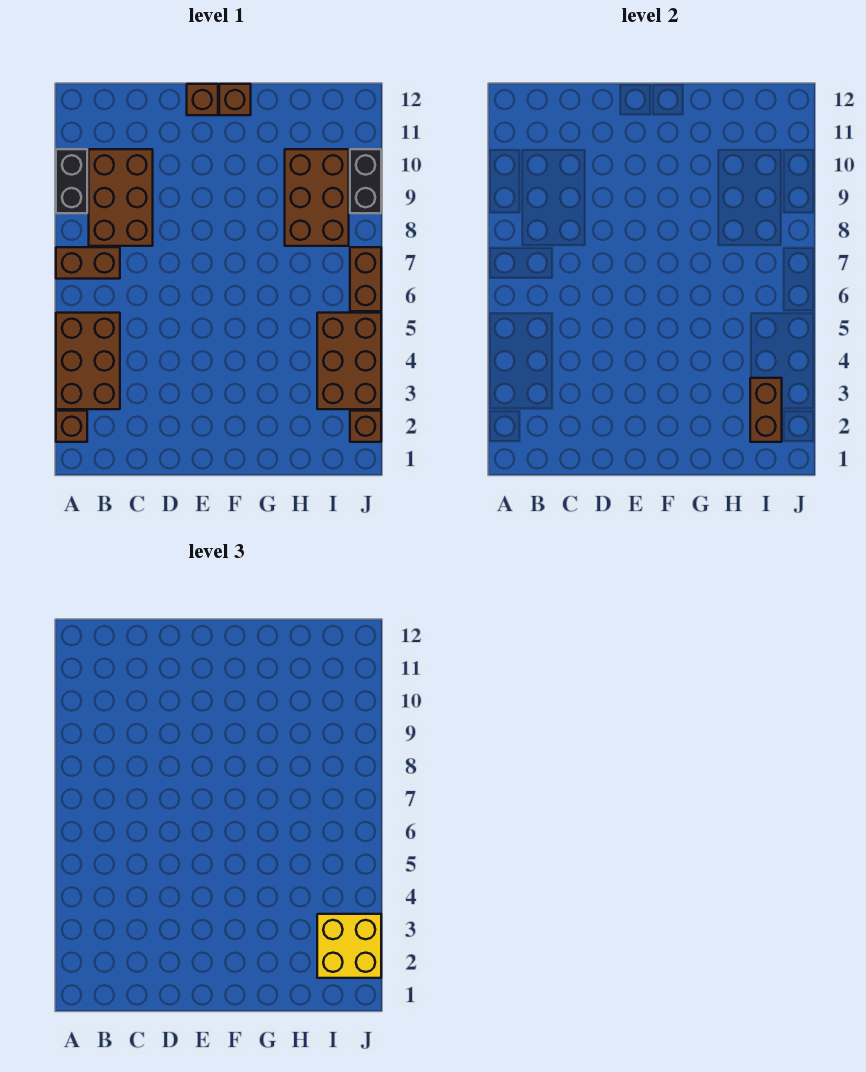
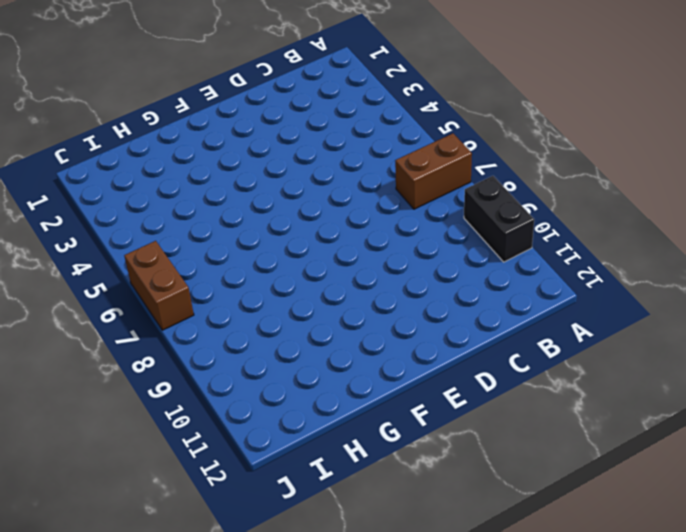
none -> brown brick A2 level 1
none -> brown brick A3:B5 level 1
none -> brown brick B8:C10 level 1

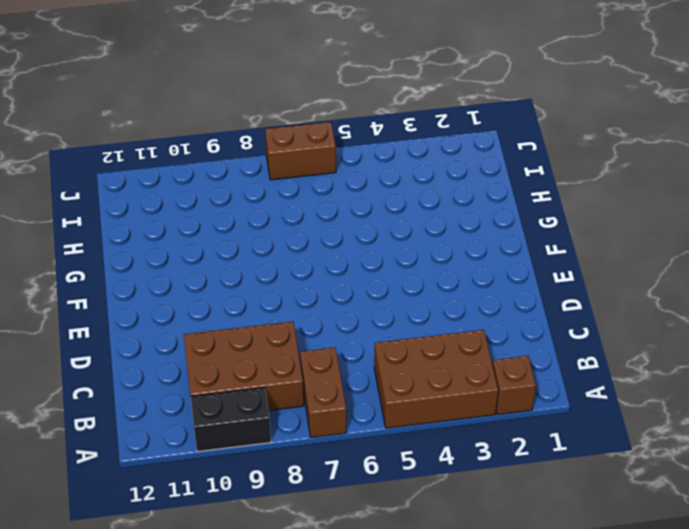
none -> brown brick E12 level 1
none -> brown brick F12 level 1
none -> brown brick H8:I10 level 1

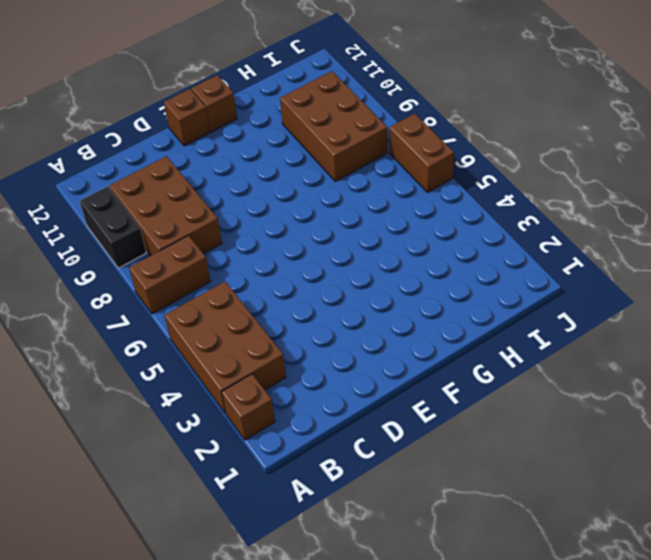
none -> brown brick I3:J5 level 1
none -> brown brick J2 level 1
none -> black brick J9:J10 level 1

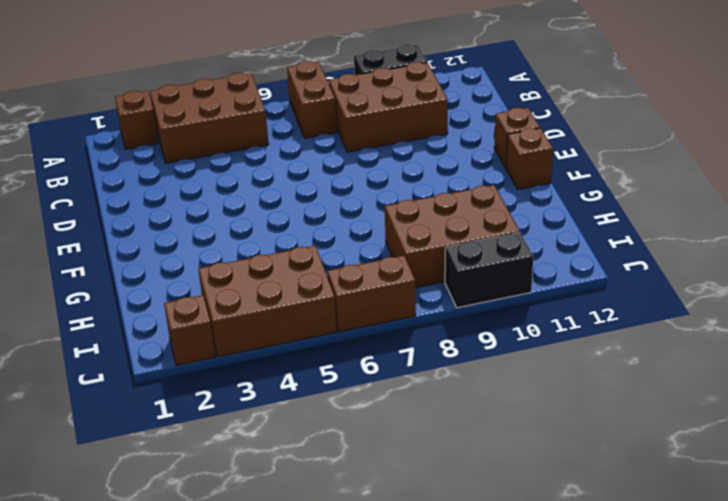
none -> brown brick I2:I3 level 2
none -> yellow brick I2:J3 level 3

